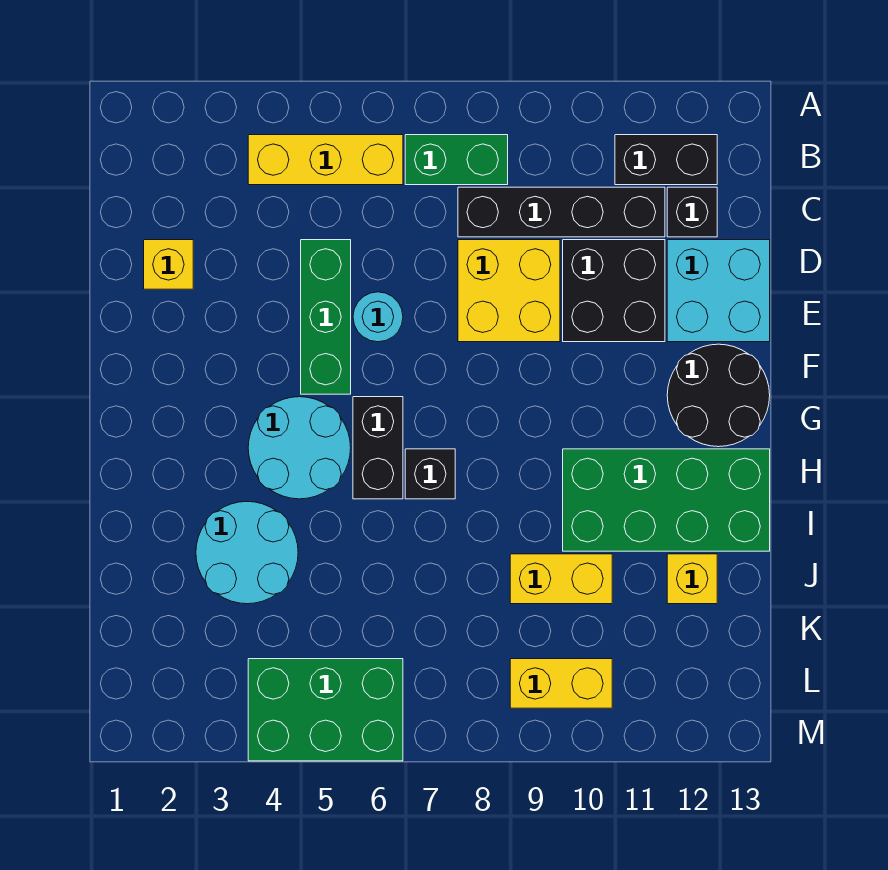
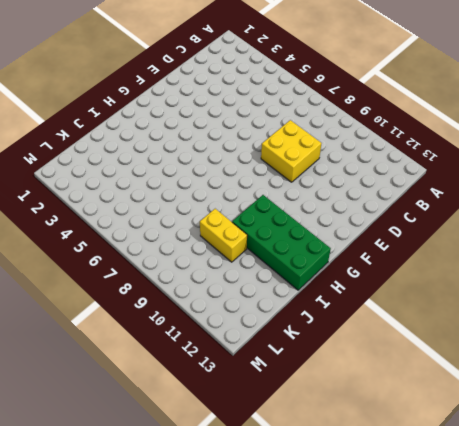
none -> yellow brick B4:B6 level 1
none -> green brick B7:B8 level 1
none -> black brick B11:B12 level 1

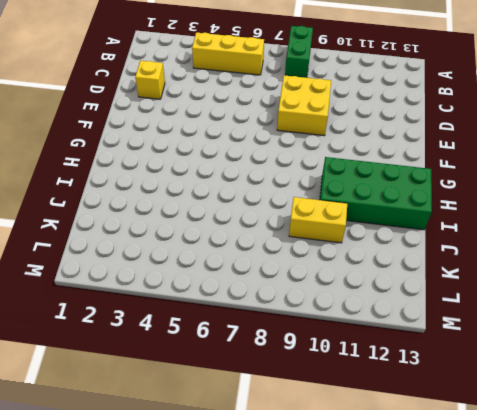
green brick A8:B8 level 1 -> green brick B7:B8 level 1
none -> black brick B11:B12 level 1
none -> black brick C8:C11 level 1
none -> black brick C12 level 1

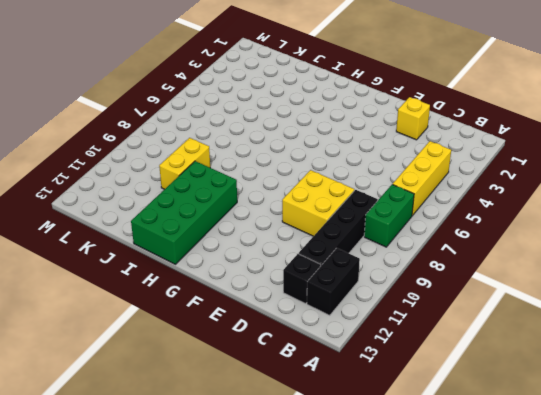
none -> green brick D5:F5 level 1
none -> black brick D10:E11 level 1
none -> cyan brick D12:E13 level 1

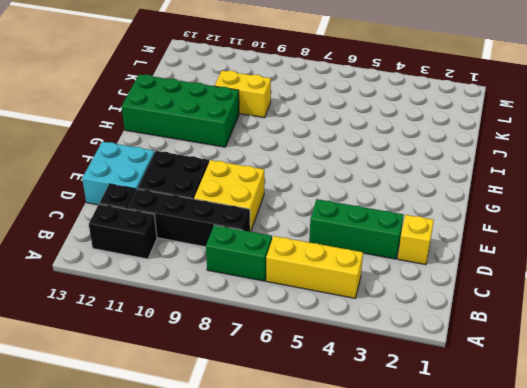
green brick D3:D5 level 1 -> green brick D5:F5 level 1
none -> cyan round brick E6 level 1
none -> black round brick F12:G13 level 1
none -> cyan round brick G4:H5 level 1

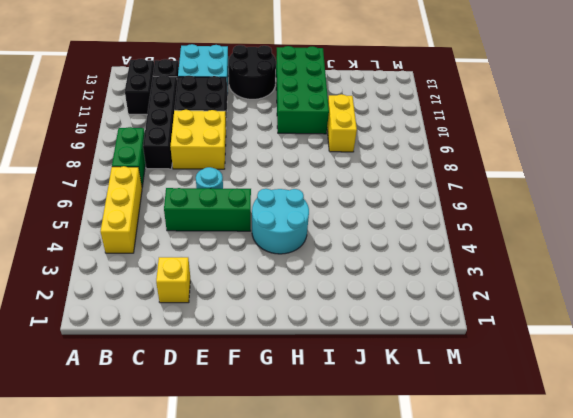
none -> black brick G6:H6 level 1
none -> black brick H7 level 1
none -> cyan round brick I3:J4 level 1

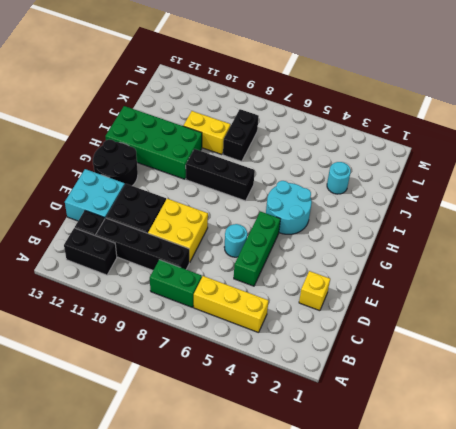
black brick H7:H9 level 1 -> black brick H7 level 1
cyan round brick J3 level 1 -> cyan round brick I3:J4 level 1
black brick J8:K8 level 1 -> black brick G6:H6 level 1
none -> yellow brick J12 level 1
none -> green brick L4:M6 level 1
none -> yellow brick L9:L10 level 1

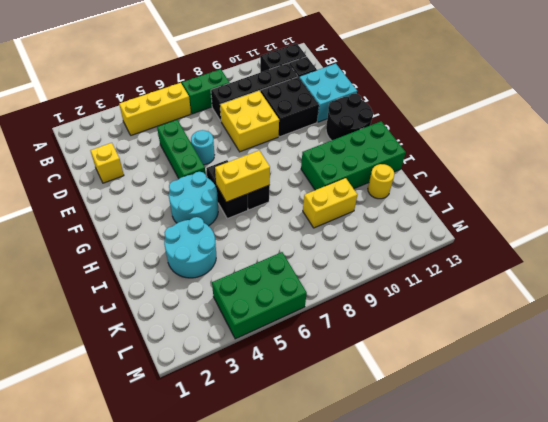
yellow brick H6:H7 level 2 -> yellow brick L9:L10 level 1
yellow round brick J12 level 1 -> yellow brick J12 level 1

